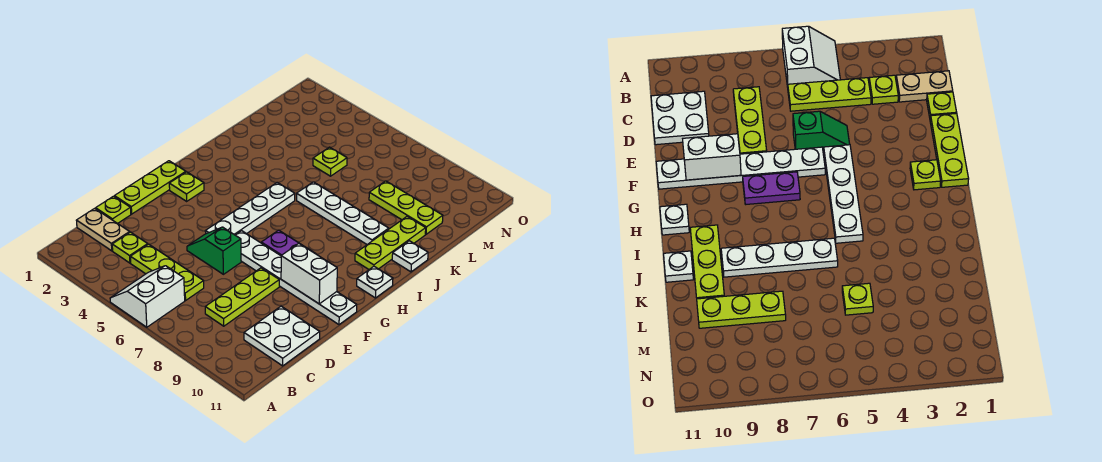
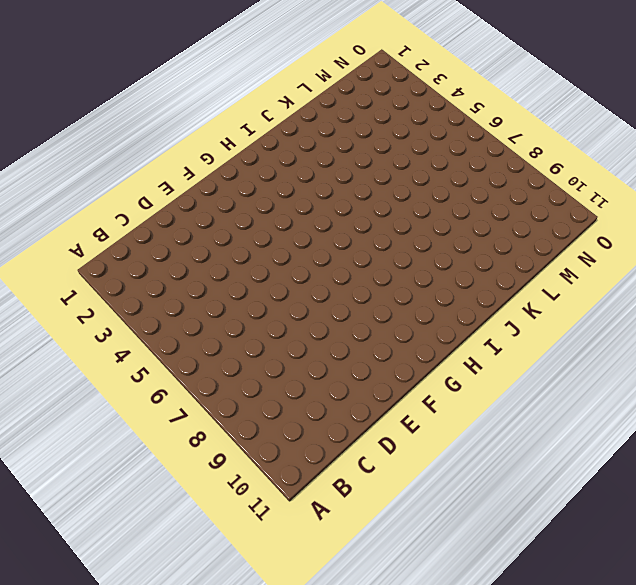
none -> white slope A5:B6 level 1 top 6
none -> tan plate C1:C2 level 1
none -> lime plate C3 level 1

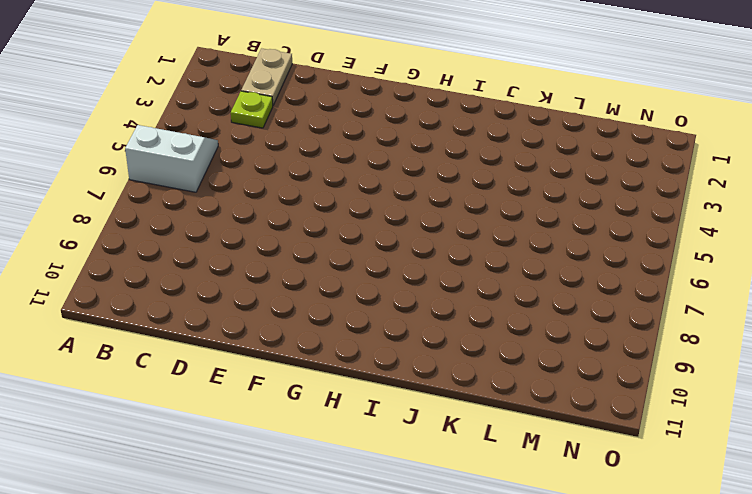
none -> lime plate C4:C6 level 1
none -> lime plate C8:E8 level 1
none -> white plate C10:D11 level 1

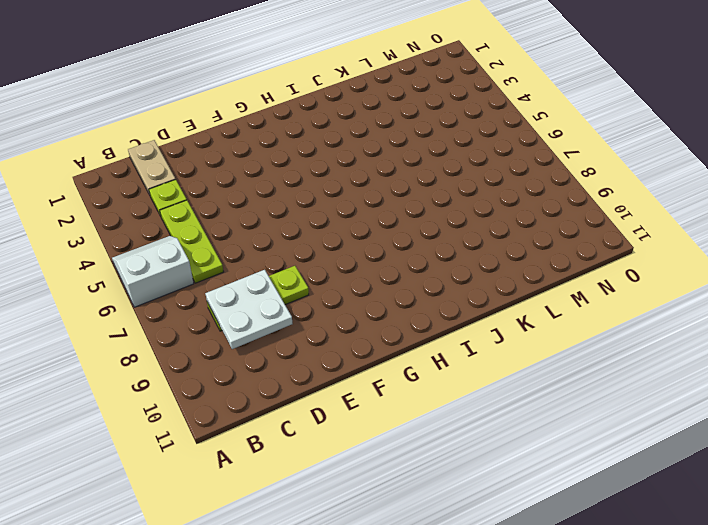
white plate C8:D9 level 2 -> white plate C10:D11 level 1
none -> lime plate D1 level 1
none -> lime plate E1:G1 level 1
none -> green slope E5:E6 level 1 top 6

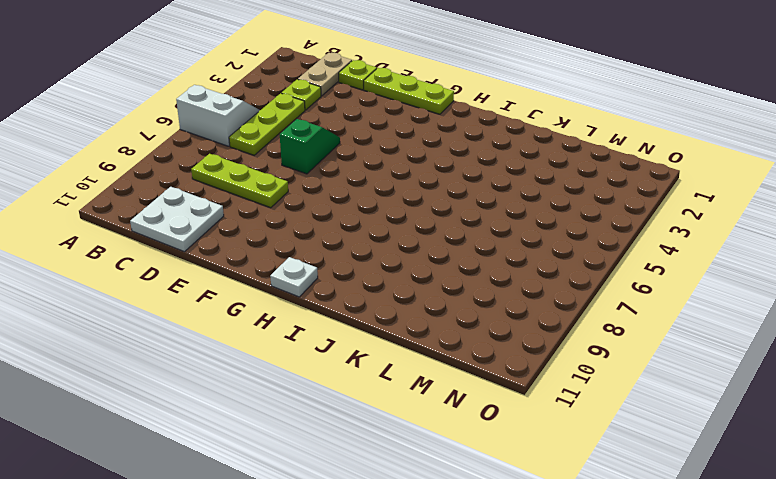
none -> white plate F5:I5 level 1
none -> white plate F6:F11 level 1
none -> lime plate G2 level 1

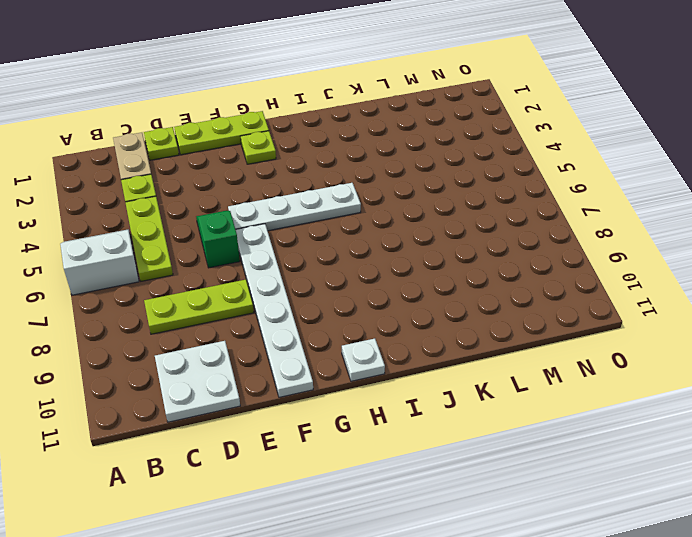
none -> purple plate G7:G8 level 1
none -> lime plate I10:K10 level 1
none -> white plate J6:J9 level 1

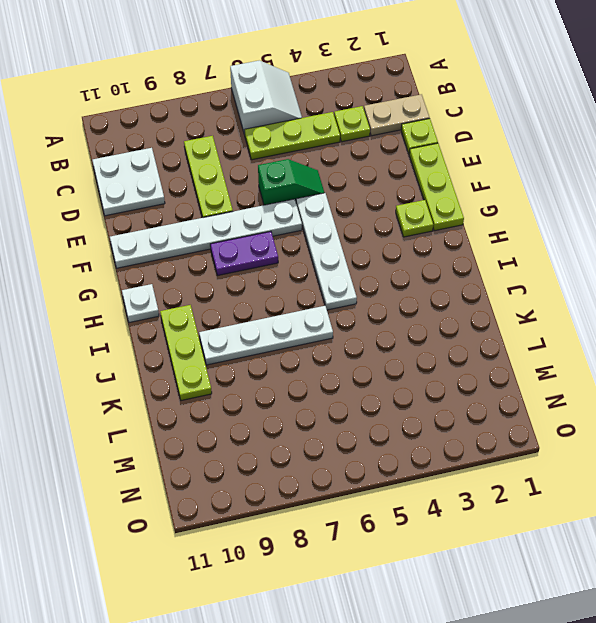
none -> white plate J11 level 1
none -> lime plate L5 level 1
none -> lime plate L8:L10 level 1

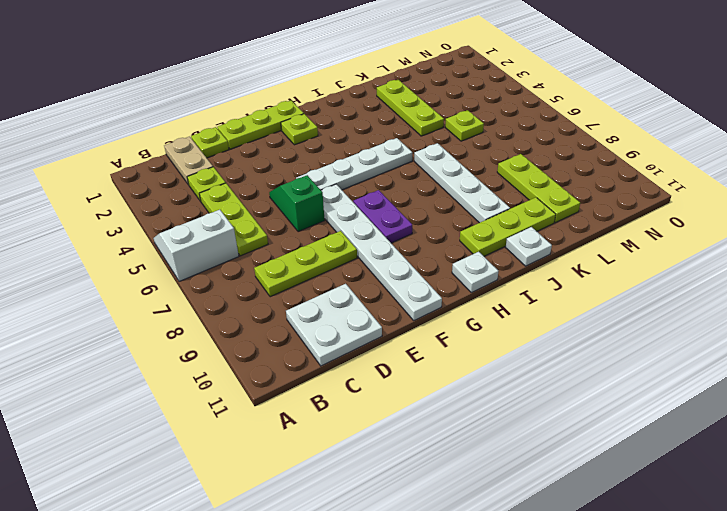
lime plate K2:K4 level 1 -> none
none -> white brick F9:F10 level 2

